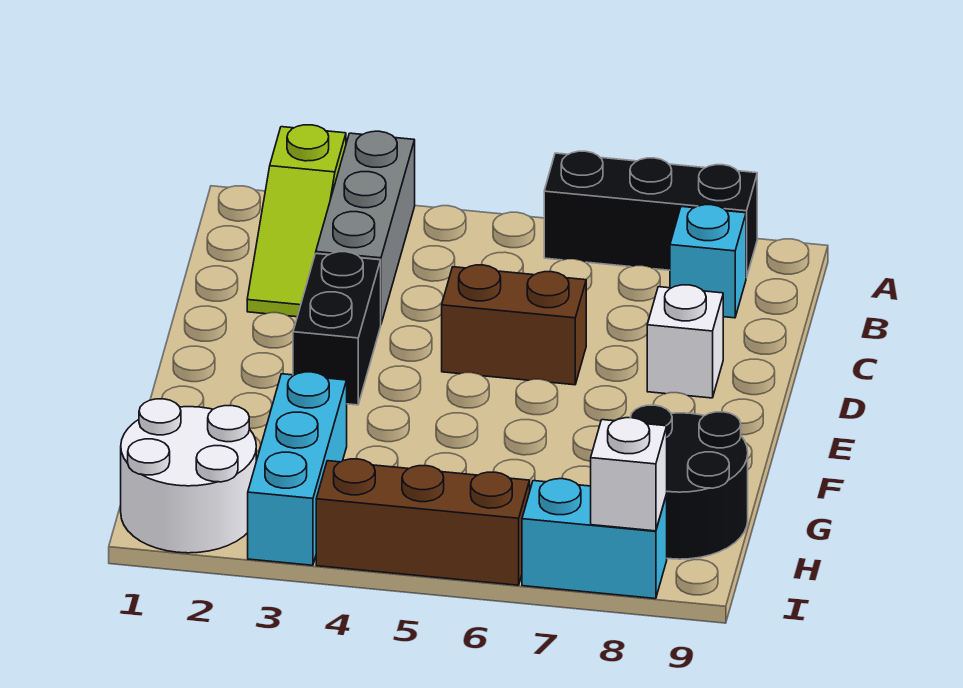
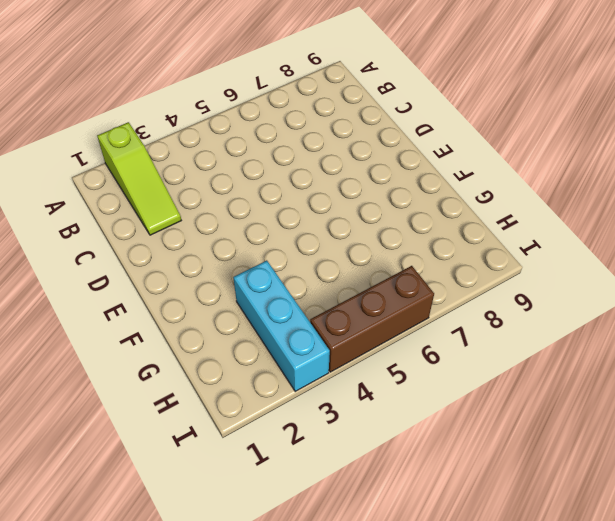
none -> grey brick A3:C3 level 1
none -> black brick A6:A8 level 1
none -> cyan brick B8 level 1

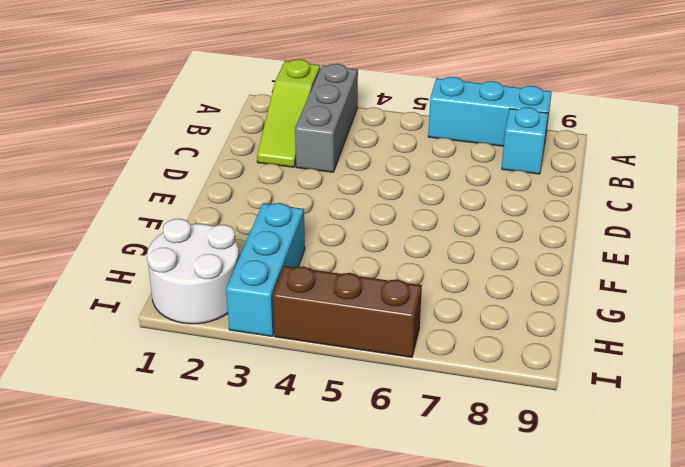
cyan brick A6:A8 level 1 -> black brick A6:A8 level 1
none -> black brick D3:E3 level 1
none -> brown brick D5:D6 level 1
none -> white brick D8 level 1

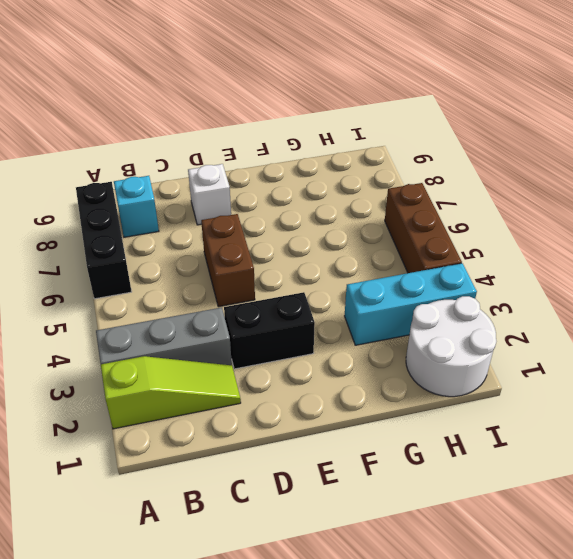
none -> black round brick G8:H9 level 1
none -> cyan brick I7:I8 level 1
none -> white brick I8 level 2

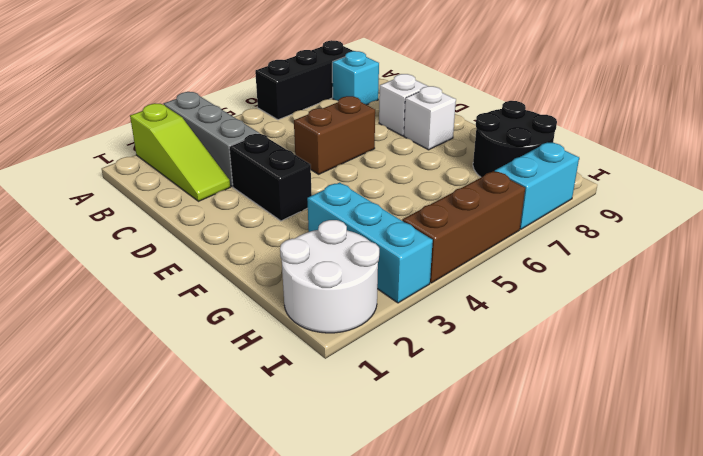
white brick E8 level 1 -> white brick I8 level 2

